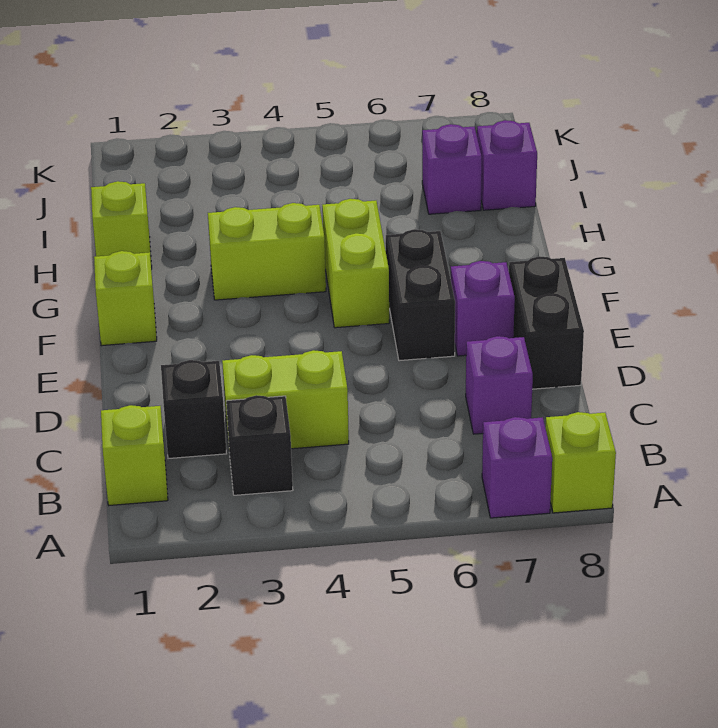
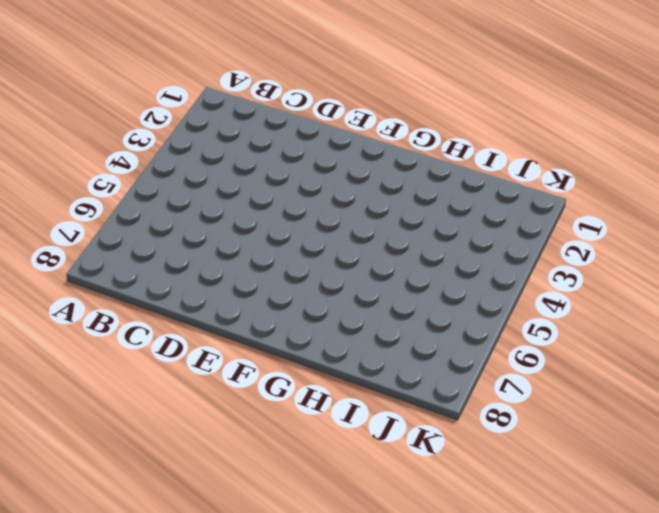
none -> purple brick A7 level 1
none -> lime brick A8 level 1
none -> lime brick B1 level 1

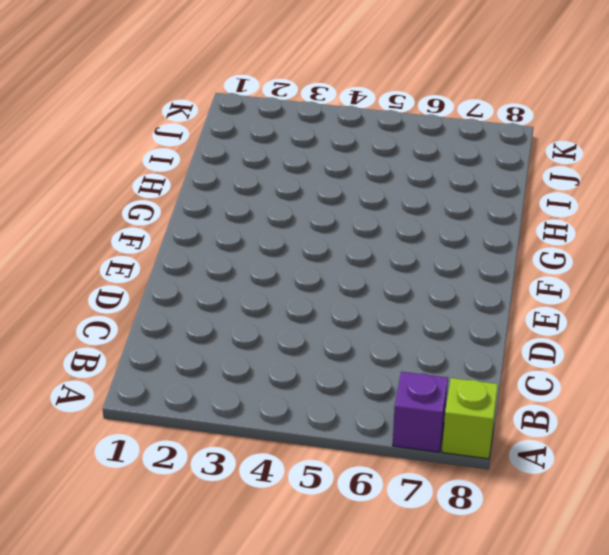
none -> lime brick B1 level 1
none -> black brick B3 level 1
none -> black brick C2 level 1

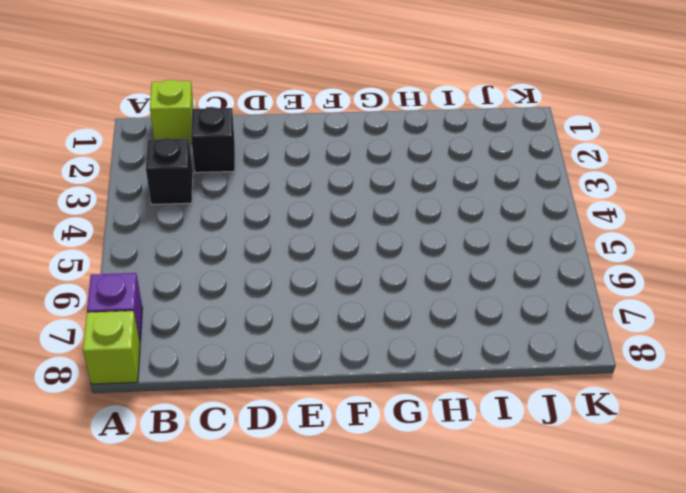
none -> lime brick C3:C4 level 1
none -> purple brick C7 level 1
none -> black brick D8:E8 level 1

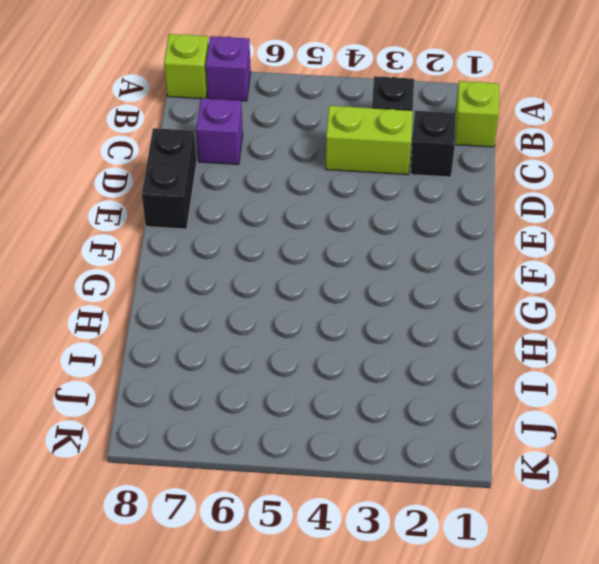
none -> black brick E6:F6 level 1
none -> purple brick E7 level 1
none -> lime brick F1 level 1

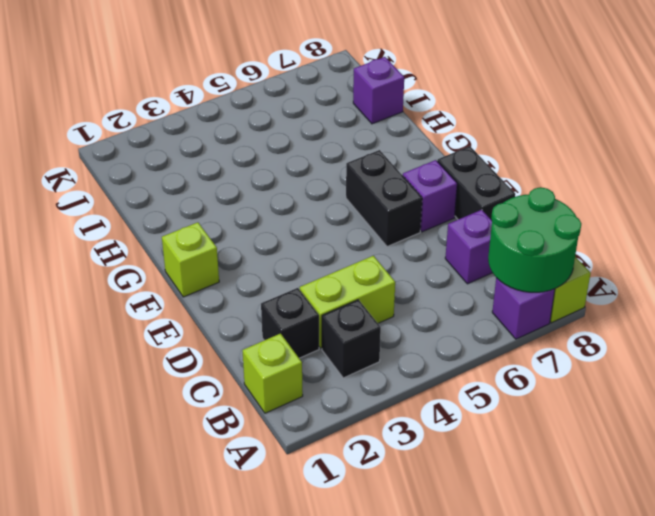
green round brick A7:B8 level 2 -> none
none -> lime brick F5:G5 level 1
none -> lime brick G3:G4 level 1
none -> lime brick H1 level 1

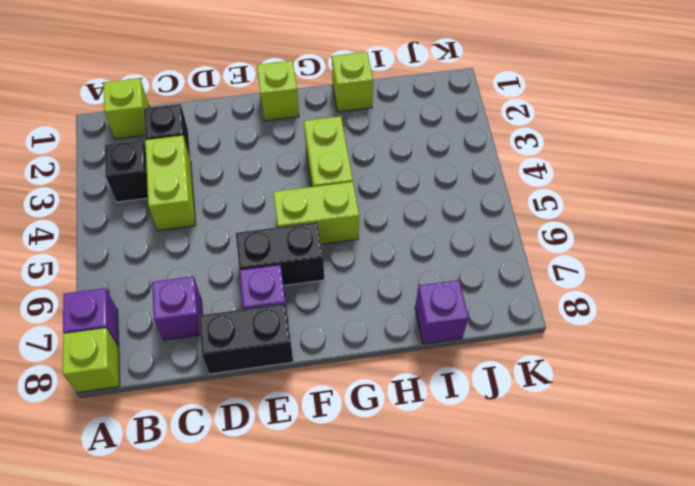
none -> purple brick I7 level 1

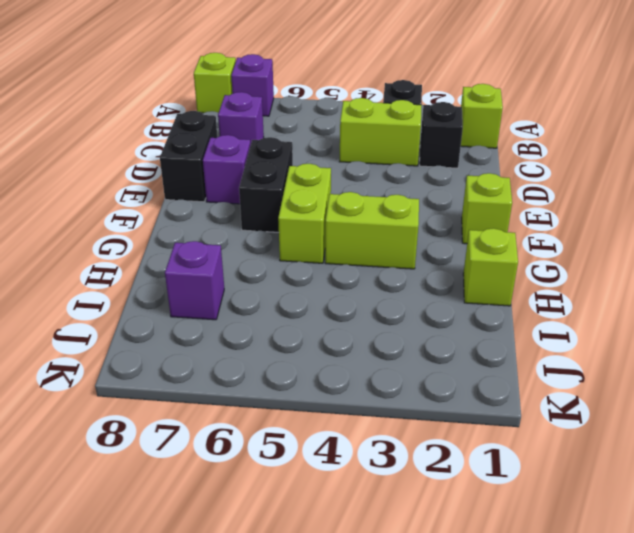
none -> purple brick I8 level 1

